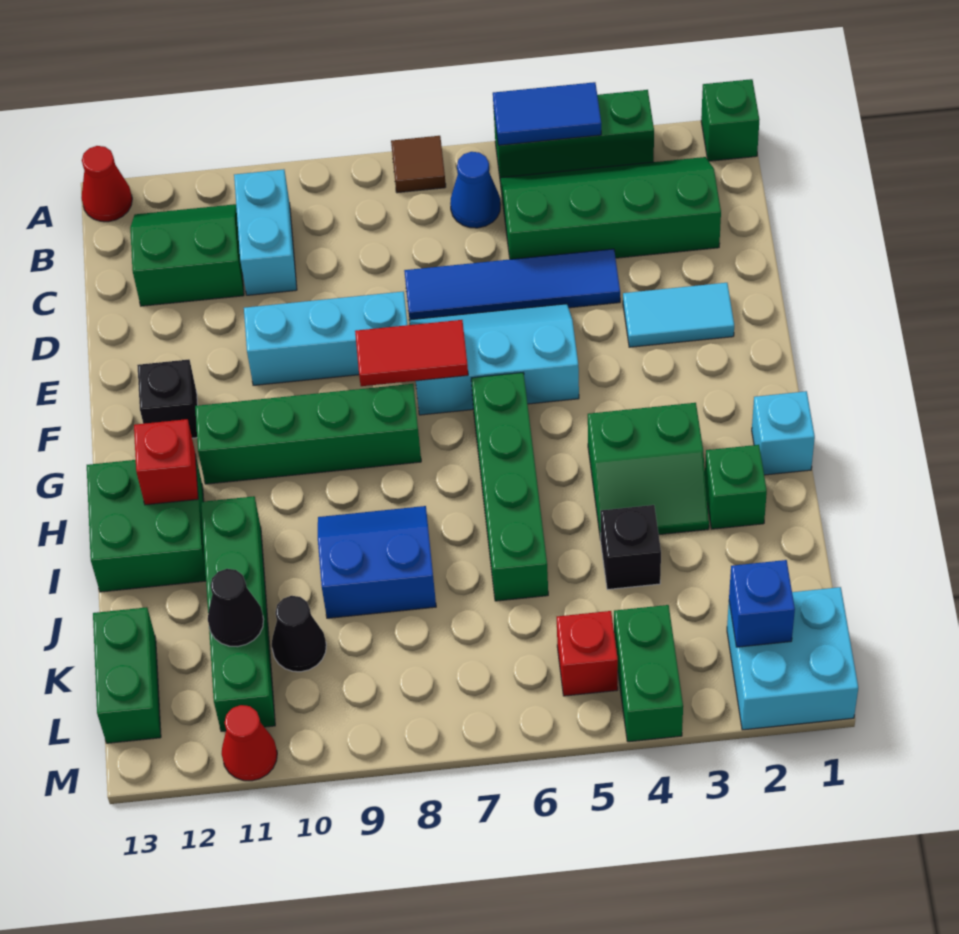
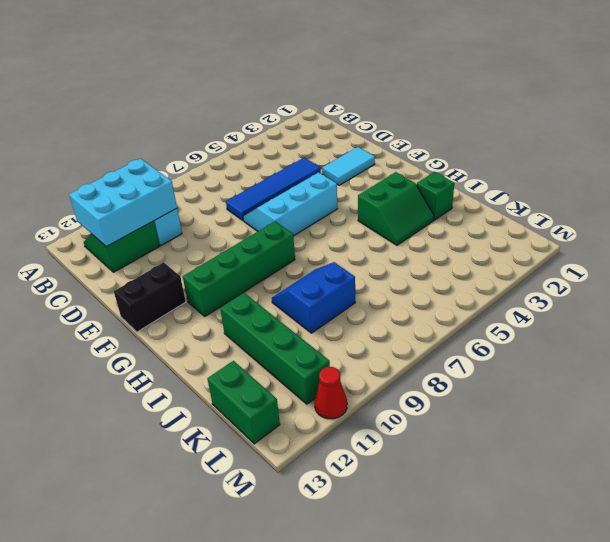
cyan brick B10:C12 level 2 -> none
black brick F12:F13 level 1 -> black brick F12 level 1
none -> green brick A1 level 1
none -> green brick A3:A5 level 1
none -> brown tile A7 level 1
none -> red cone A13 level 1

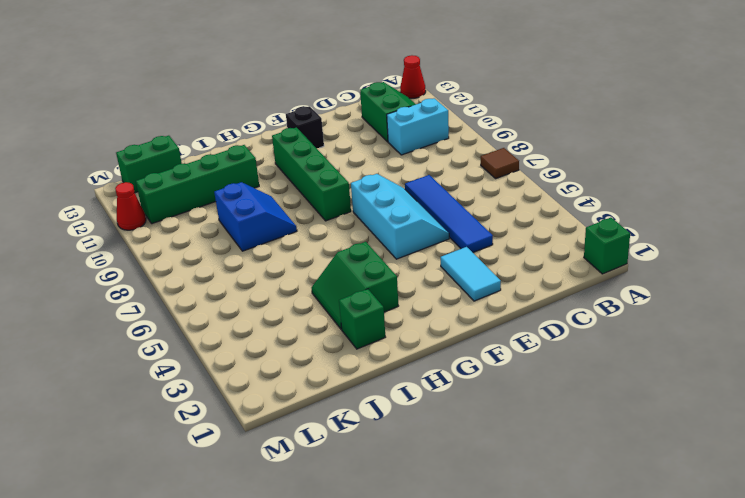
none -> green brick A3:A5 level 1
none -> green slope B2:C5 level 1 top C
none -> blue cone B6 level 1
none -> cyan brick E8:E10 level 1

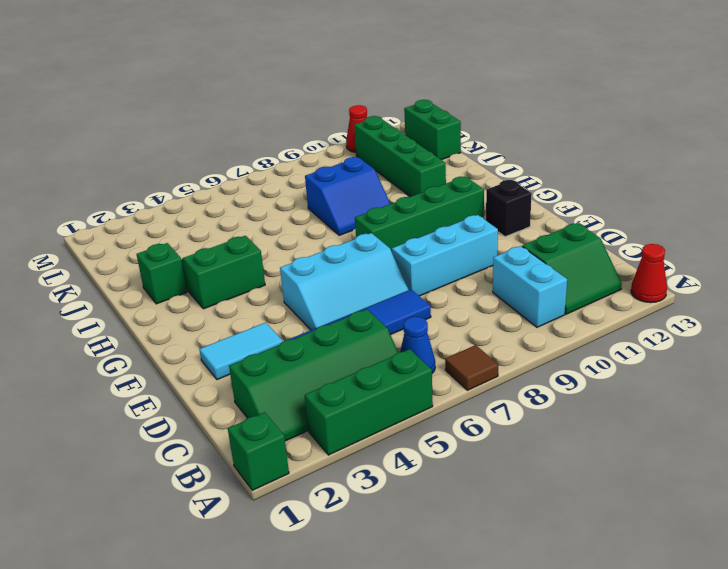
none -> green brick G6:J6 level 1
none -> cyan brick H1 level 1
none -> green brick H12:I13 level 1
none -> black brick J4 level 1

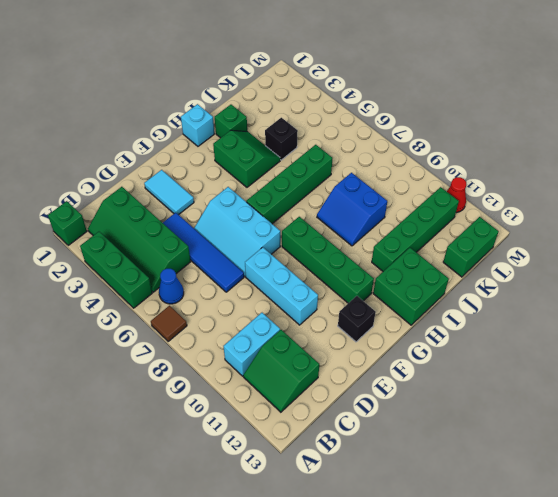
none -> red cone A13 level 1
none -> black cone K10 level 1
none -> cyan brick L1:M2 level 1
none -> green brick L4:M4 level 1

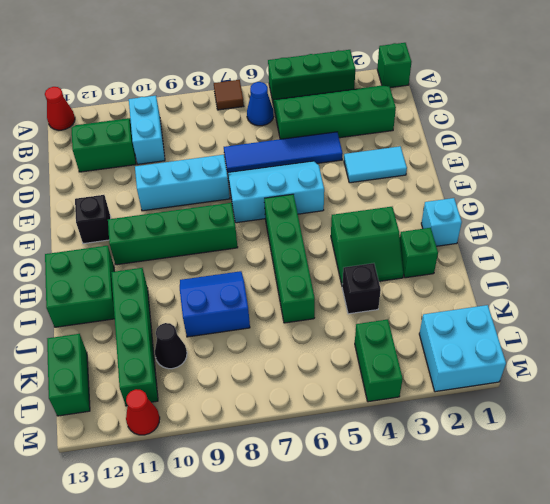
none -> red brick L5 level 1
none -> blue tile A4:A5 level 2
none -> red tile F7:F8 level 2
none -> red brick H12 level 2

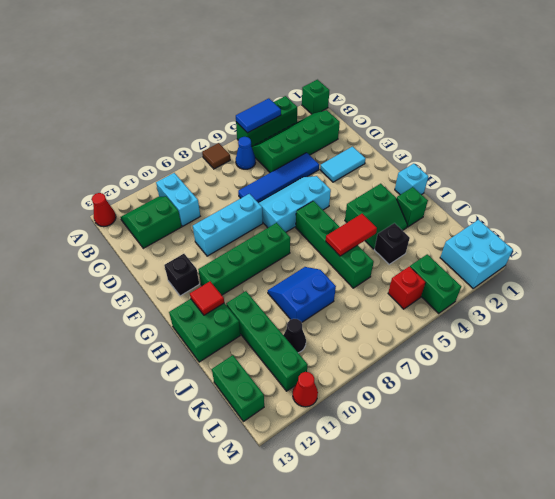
red tile H12 level 2 -> red brick H12 level 2
red tile I5:I6 level 2 -> red tile F7:F8 level 2
none -> black cone K11 level 2
none -> blue brick L2 level 2

